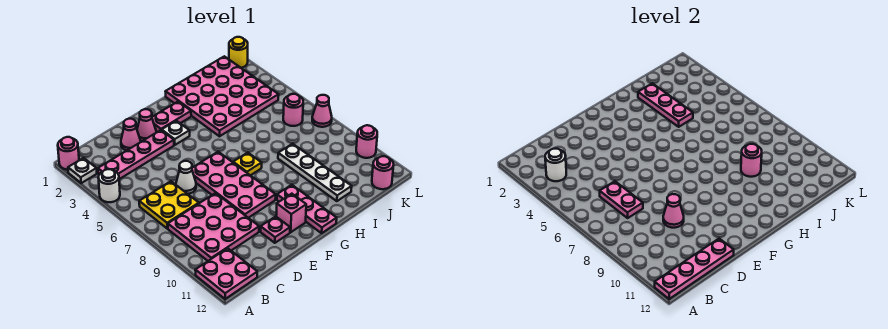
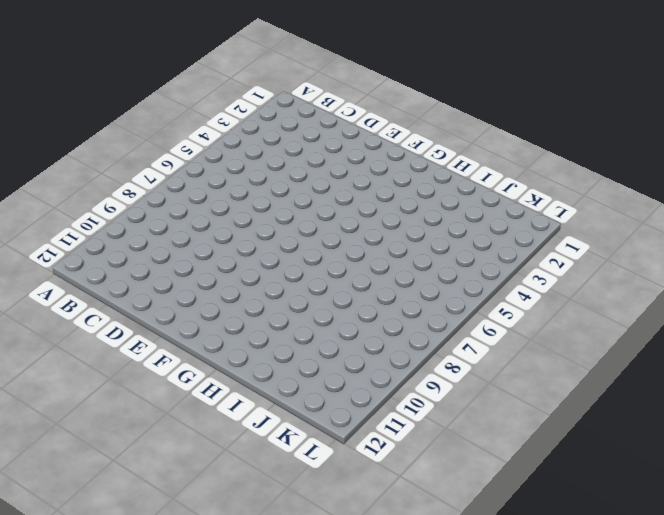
none -> pink round brick A1 level 1
none -> white plate A2 level 1
none -> white round brick A4 level 1
none -> pink plate A11:B12 level 1

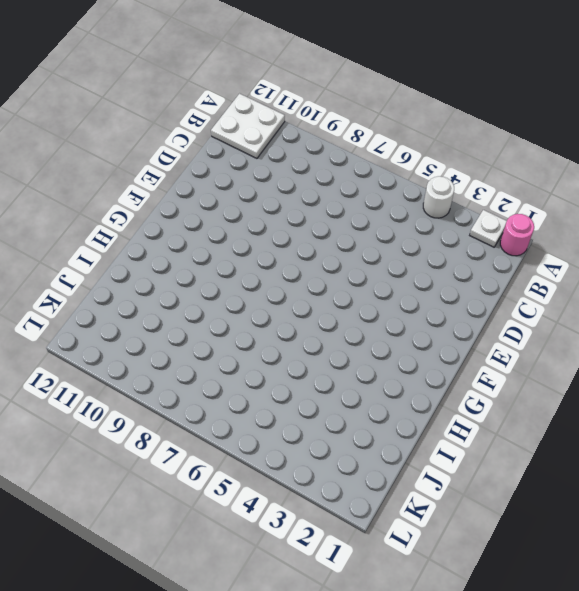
white plate A11:B12 level 1 -> pink plate A11:B12 level 1
none -> pink plate B3:E3 level 1
none -> yellow plate B6:C7 level 1
none -> pink plate B8:D10 level 1
none -> pink cone D2 level 1

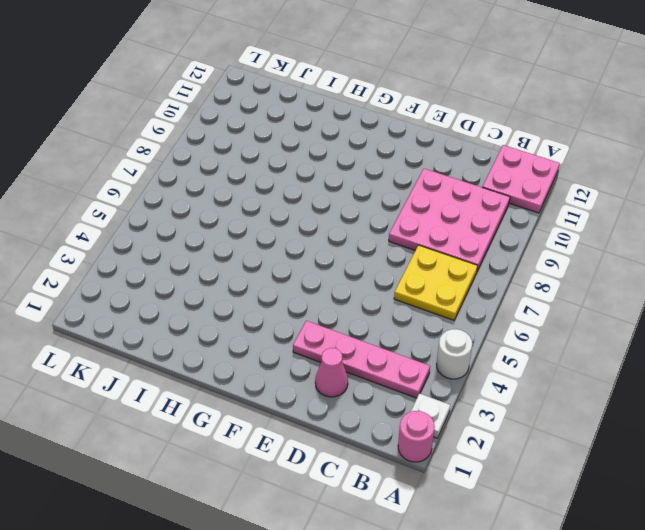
none -> white cone D6 level 1
none -> pink cone E2 level 1
none -> pink plate E6:F9 level 1
none -> pink plate E11 level 1

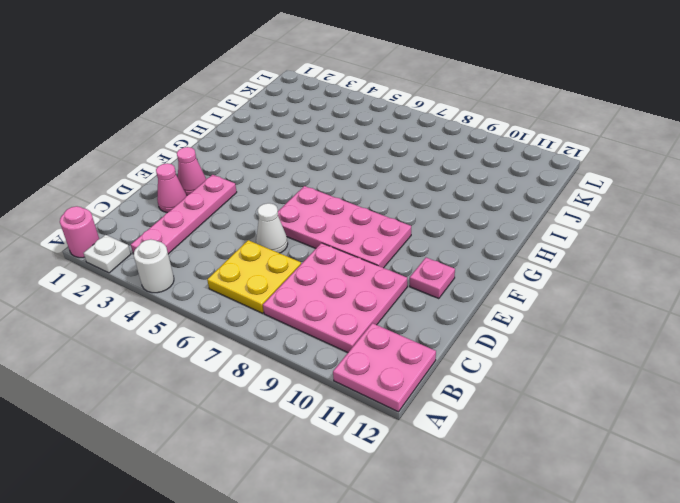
none -> pink plate F2:G2 level 1
none -> white plate F3 level 1
none -> pink brick F11 level 1
none -> yellow plate G7 level 1

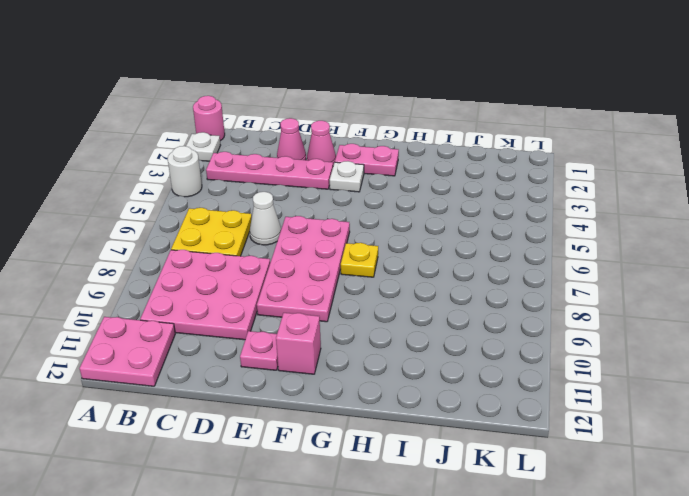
none -> pink plate G10:G12 level 1
none -> pink plate H1:K4 level 1
none -> white plate I8:I11 level 1
none -> pink round brick K6 level 1

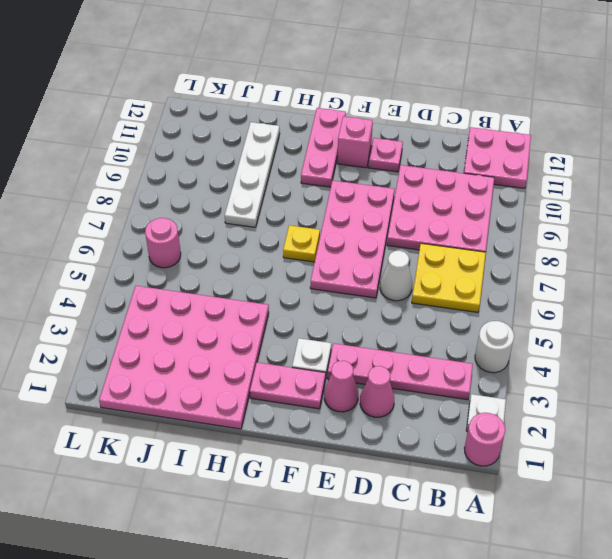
none -> pink round brick K12 level 1
none -> yellow round brick L1 level 1
none -> pink cone L7 level 1
none -> pink round brick L10 level 1

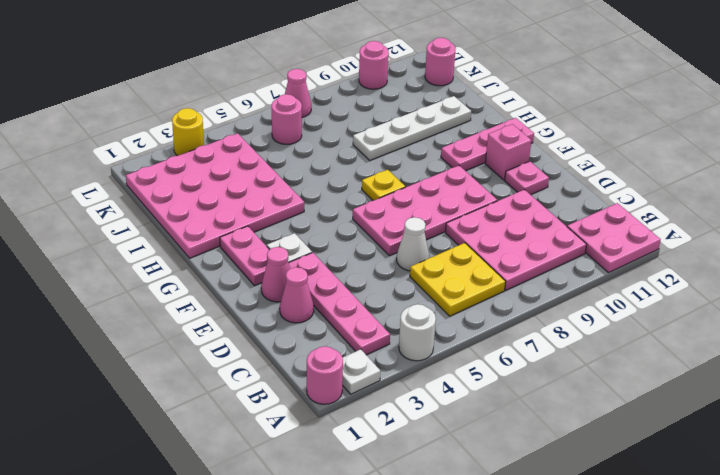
yellow round brick L3 level 1 -> yellow round brick L1 level 1
none -> pink plate A12:D12 level 2
none -> white round brick B3 level 2
none -> pink plate C6:C7 level 2
none -> pink cone D9 level 2

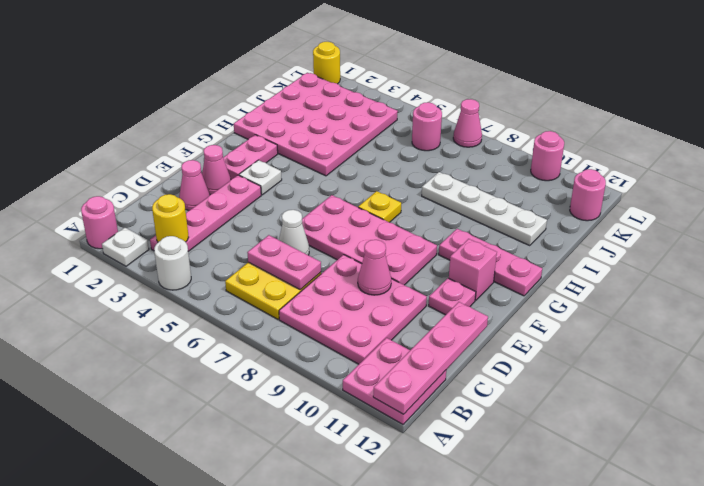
yellow round brick B3 level 2 -> white round brick B3 level 2
none -> pink plate I2:I4 level 2
none -> pink round brick I9 level 2

